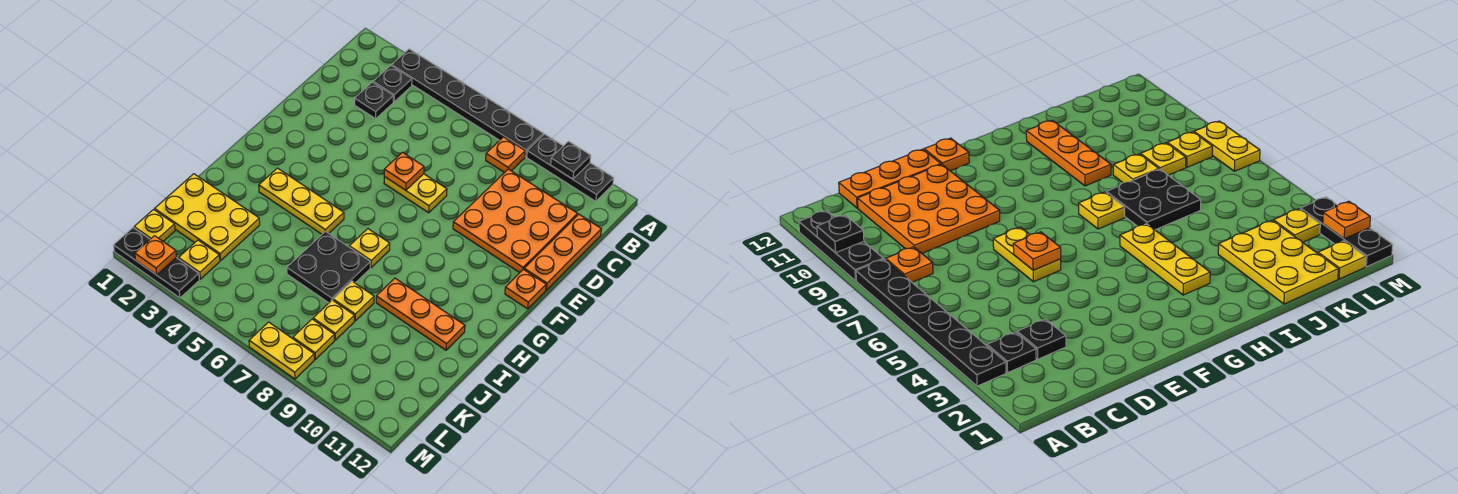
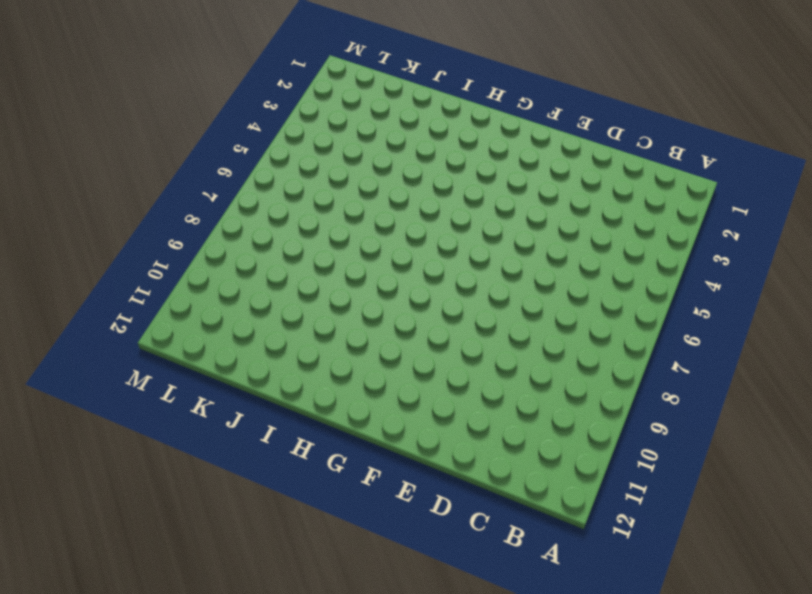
none -> black plate A3:A8 level 1
none -> black plate A9:A11 level 1
none -> black plate B3 level 1

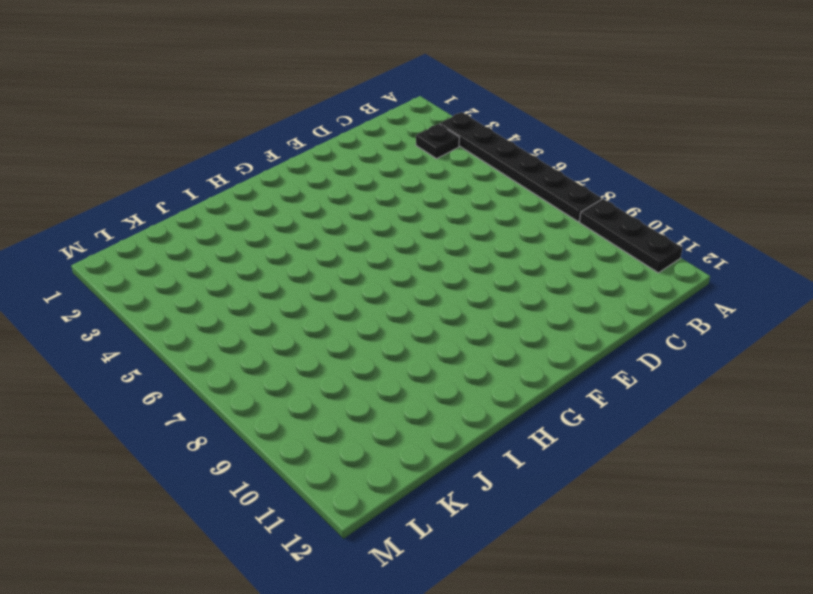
none -> orange plate B8 level 1
none -> black plate C3 level 1
none -> orange plate C9:E11 level 1

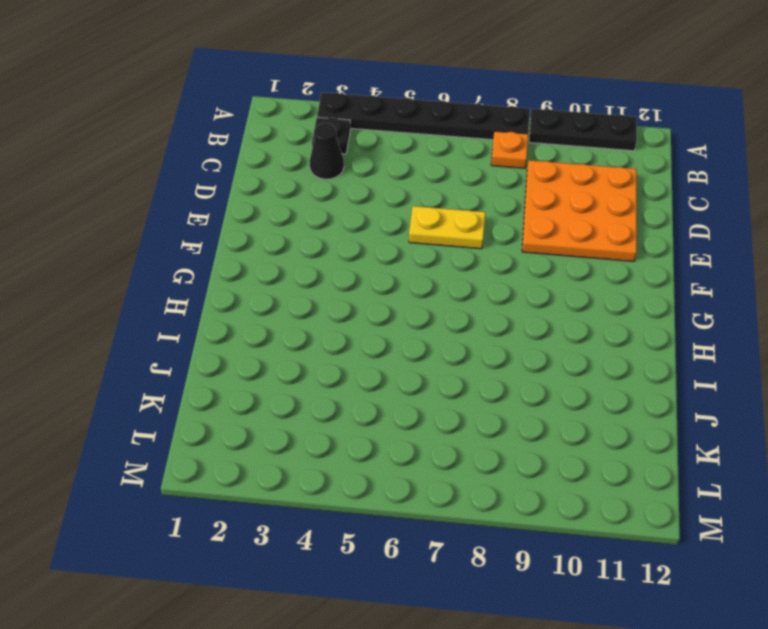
black cone C3 level 1 -> black plate C3 level 1
none -> orange plate C12:E12 level 1
none -> orange plate F12 level 1
none -> yellow plate H3:H5 level 1

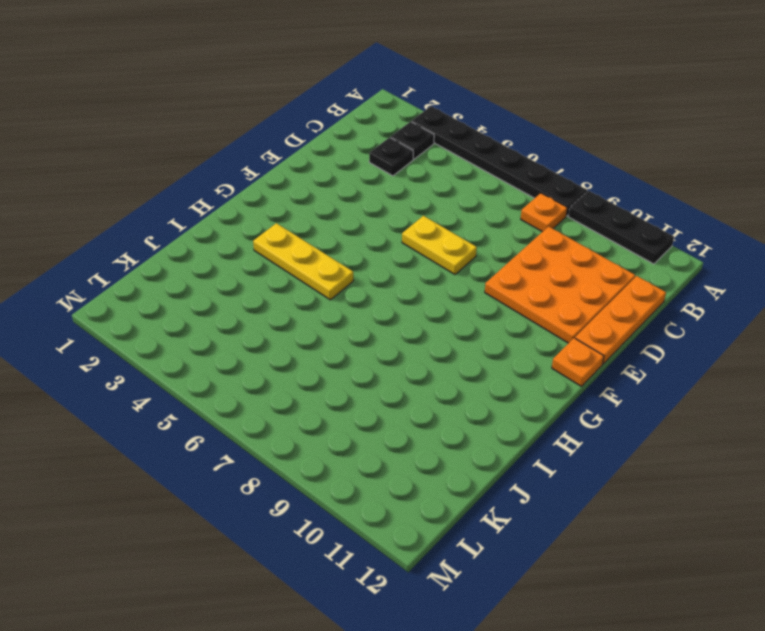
none -> yellow plate H7 level 1
none -> black plate I6:J7 level 1
none -> orange plate I9:I11 level 1

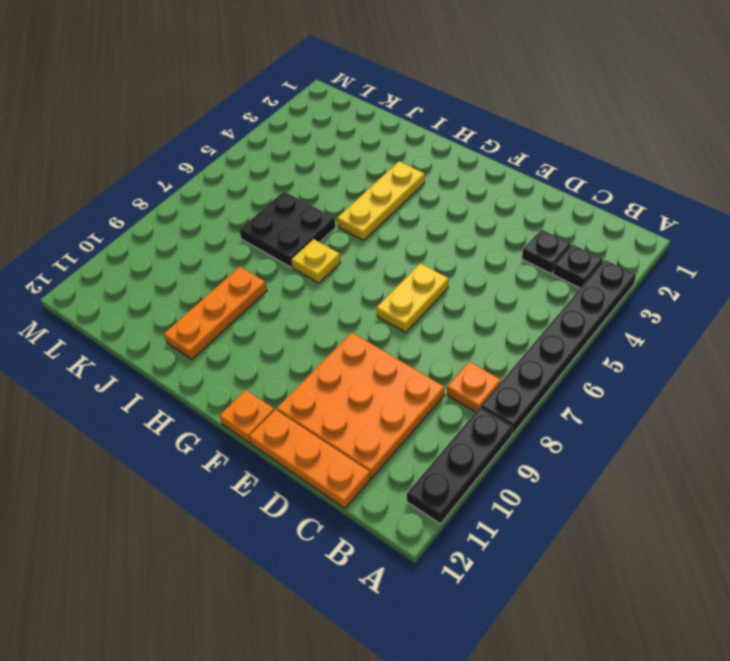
none -> yellow plate J1:K3 level 1
none -> yellow plate J8 level 1
none -> yellow plate K8 level 1

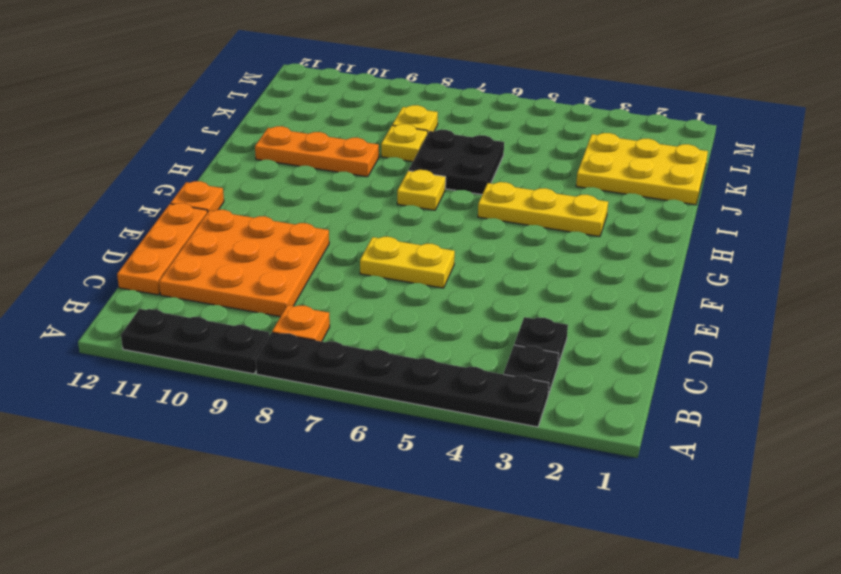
none -> yellow plate L1 level 1
none -> yellow plate L3 level 1
none -> yellow plate L8 level 1

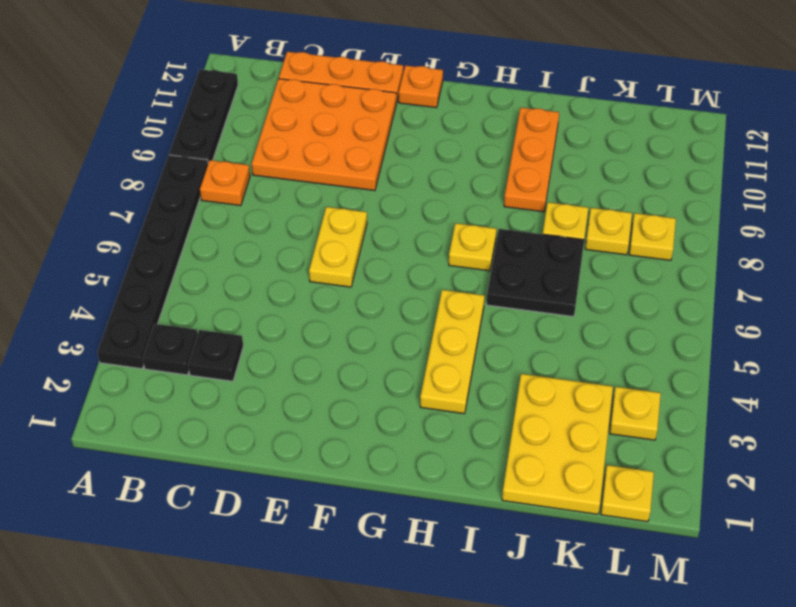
none -> black plate M1:M3 level 1
none -> yellow plate M7:M8 level 1
none -> black plate A10 level 2

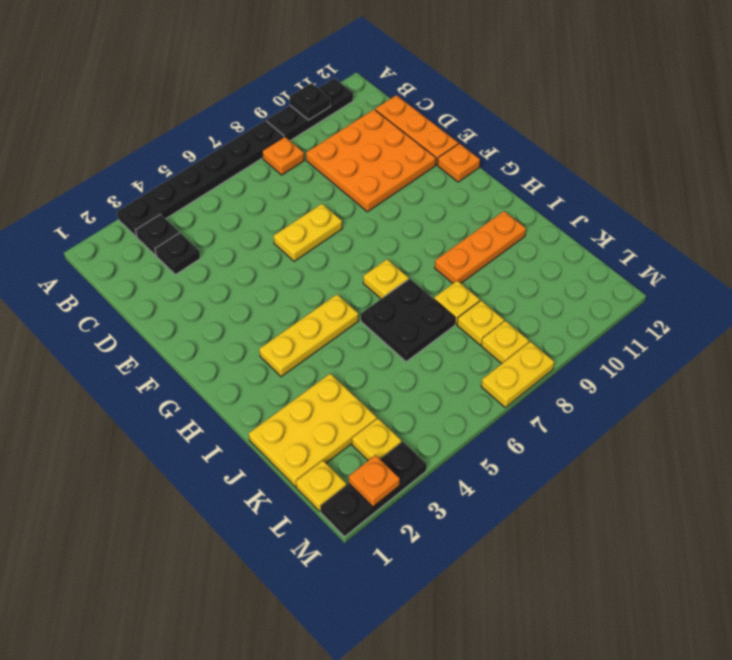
none -> orange plate E6 level 2

